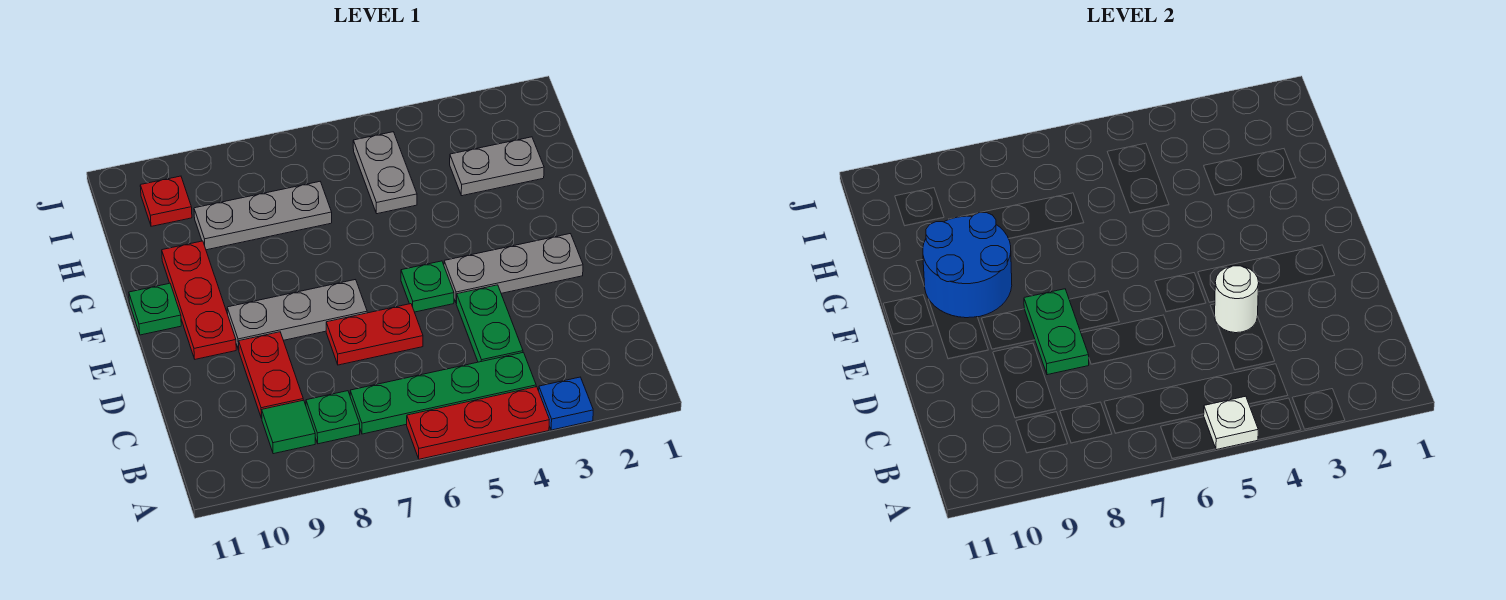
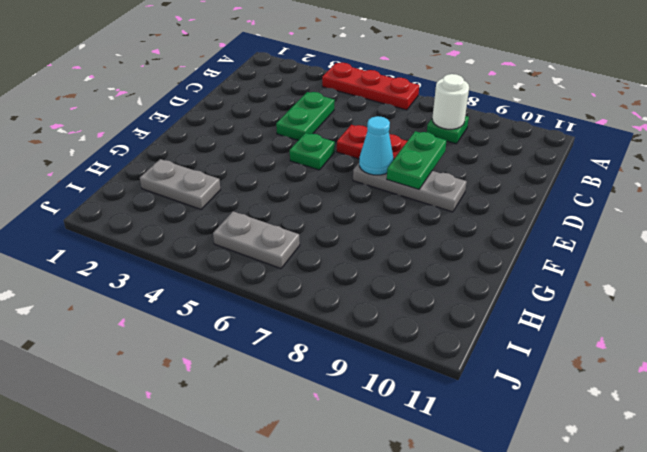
white round brick B8 level 2 -> white round brick D4 level 2
cyan cone E7 level 2 -> none
grey plate I5:I6 level 1 -> grey plate H5:I5 level 1
none -> blue plate A3 level 1
none -> green plate B4:B7 level 1
none -> green tile B9 level 1

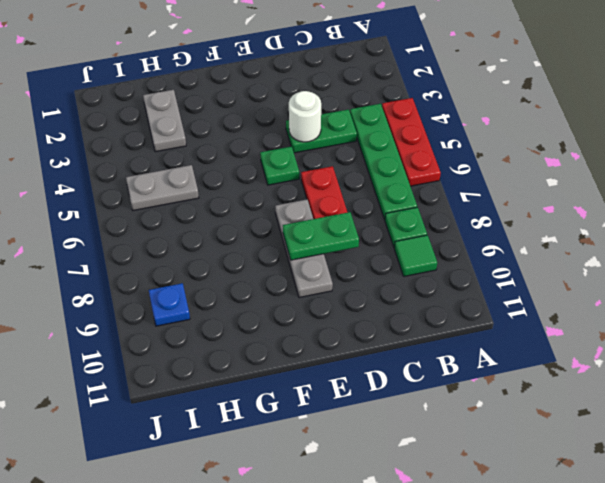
blue plate I9 level 1 -> blue plate A3 level 1
none -> red plate C9:D9 level 1
none -> grey plate E2:E4 level 1
none -> red plate E10:G10 level 1

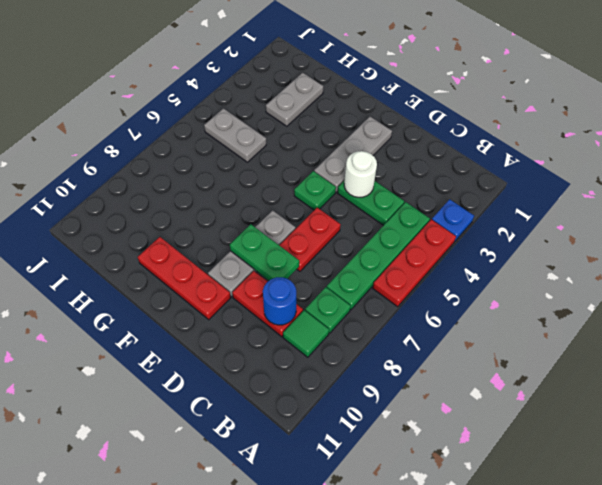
blue round brick C9 level 2 -> none
none -> green plate F11 level 1
none -> grey plate H7:H9 level 1
none -> red plate I10 level 1

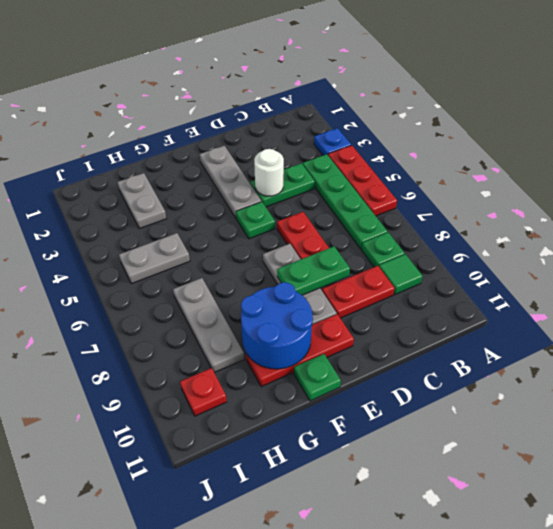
none -> white plate A5 level 2

